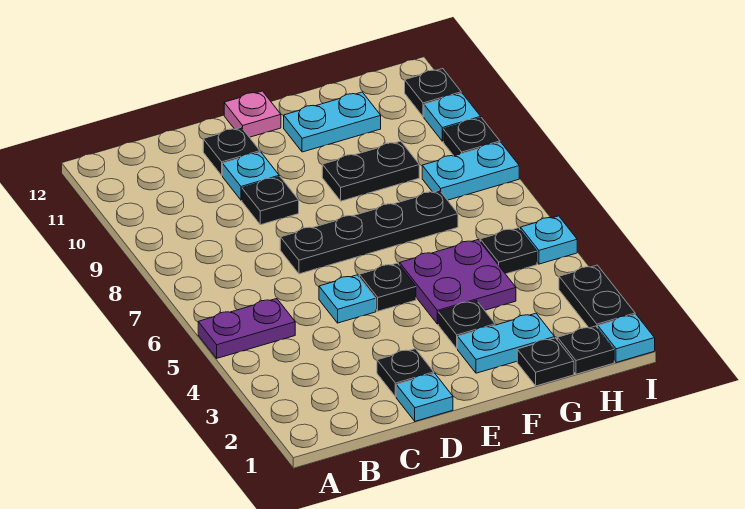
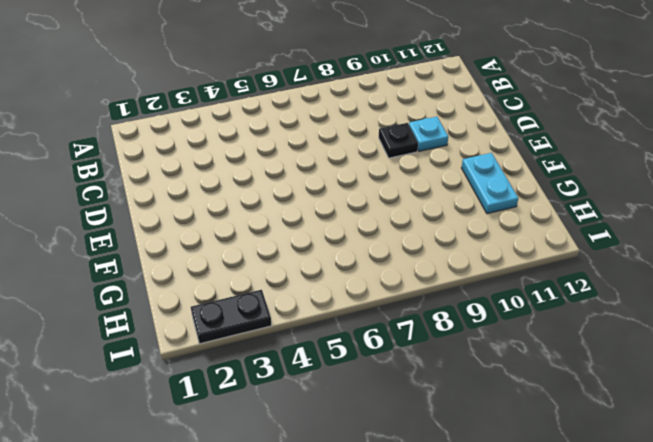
none -> purple plate A5:B5 level 1
none -> cyan plate D1 level 1
none -> black plate D2 level 1

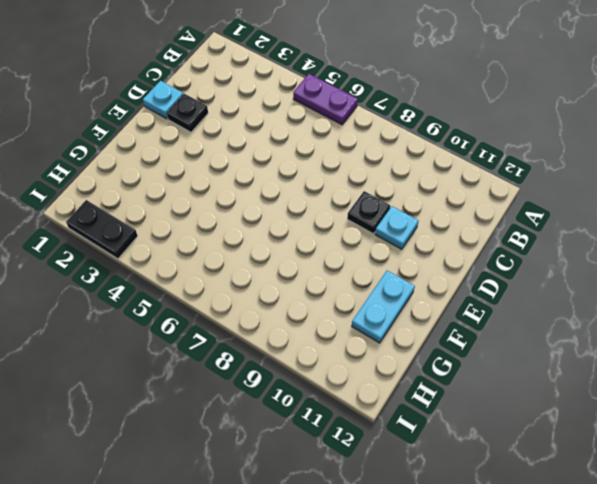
purple plate A5:A6 level 1 -> purple plate A5:B5 level 1
none -> cyan plate D5 level 1
none -> black plate D7:G7 level 1
none -> black plate D11 level 1

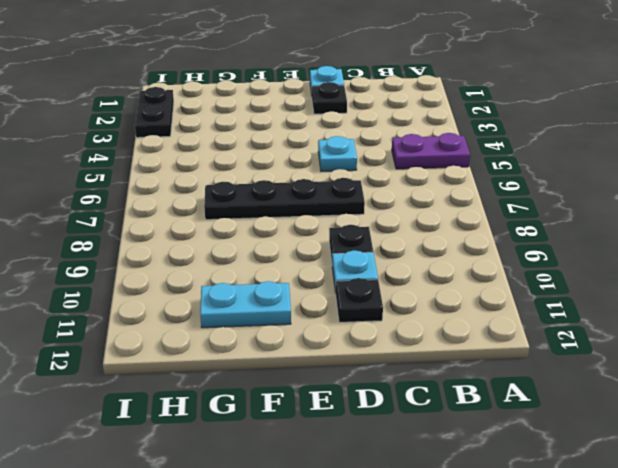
none -> black plate E5 level 1
none -> pink plate E12 level 1
none -> cyan plate F2:G2 level 1

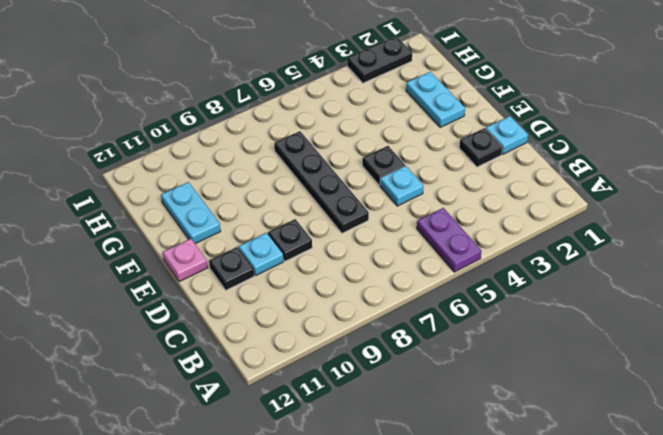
none -> black plate F3 level 1
none -> purple plate F4:G5 level 1
none -> black plate F9:G9 level 1

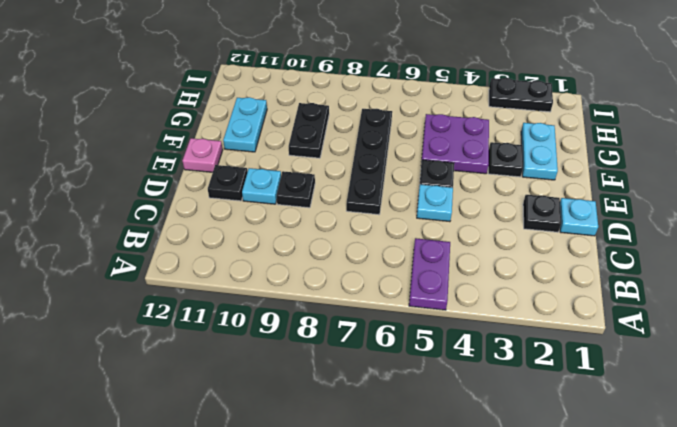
none -> black plate G1 level 1
none -> black plate H1 level 1
none -> black plate H5 level 1

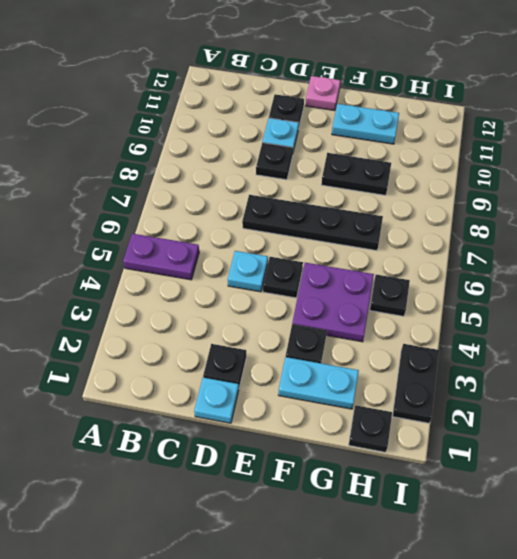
none -> black plate G1 level 1
none -> cyan plate H8:I8 level 1
none -> cyan plate I1 level 1

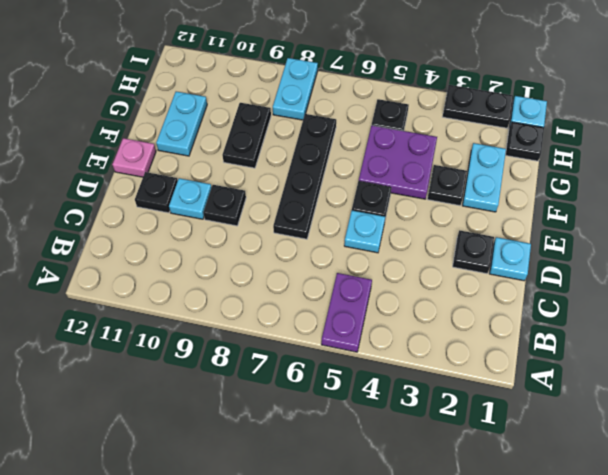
none -> black plate G1 level 1
none -> cyan plate I5 level 1
none -> black plate I9 level 1

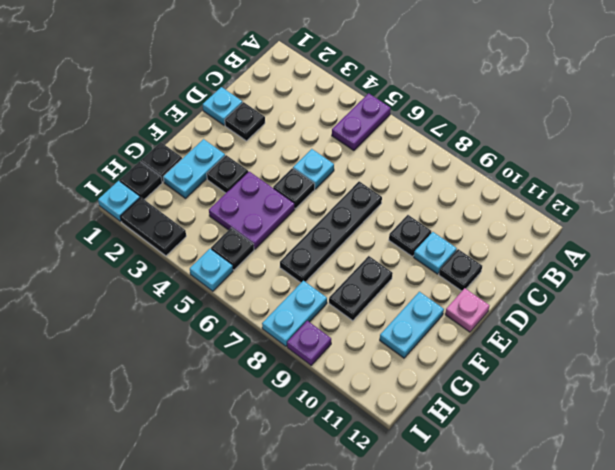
purple plate I9 level 1 -> black plate I9 level 1
none -> cyan plate I10 level 1
none -> black plate I11 level 1

